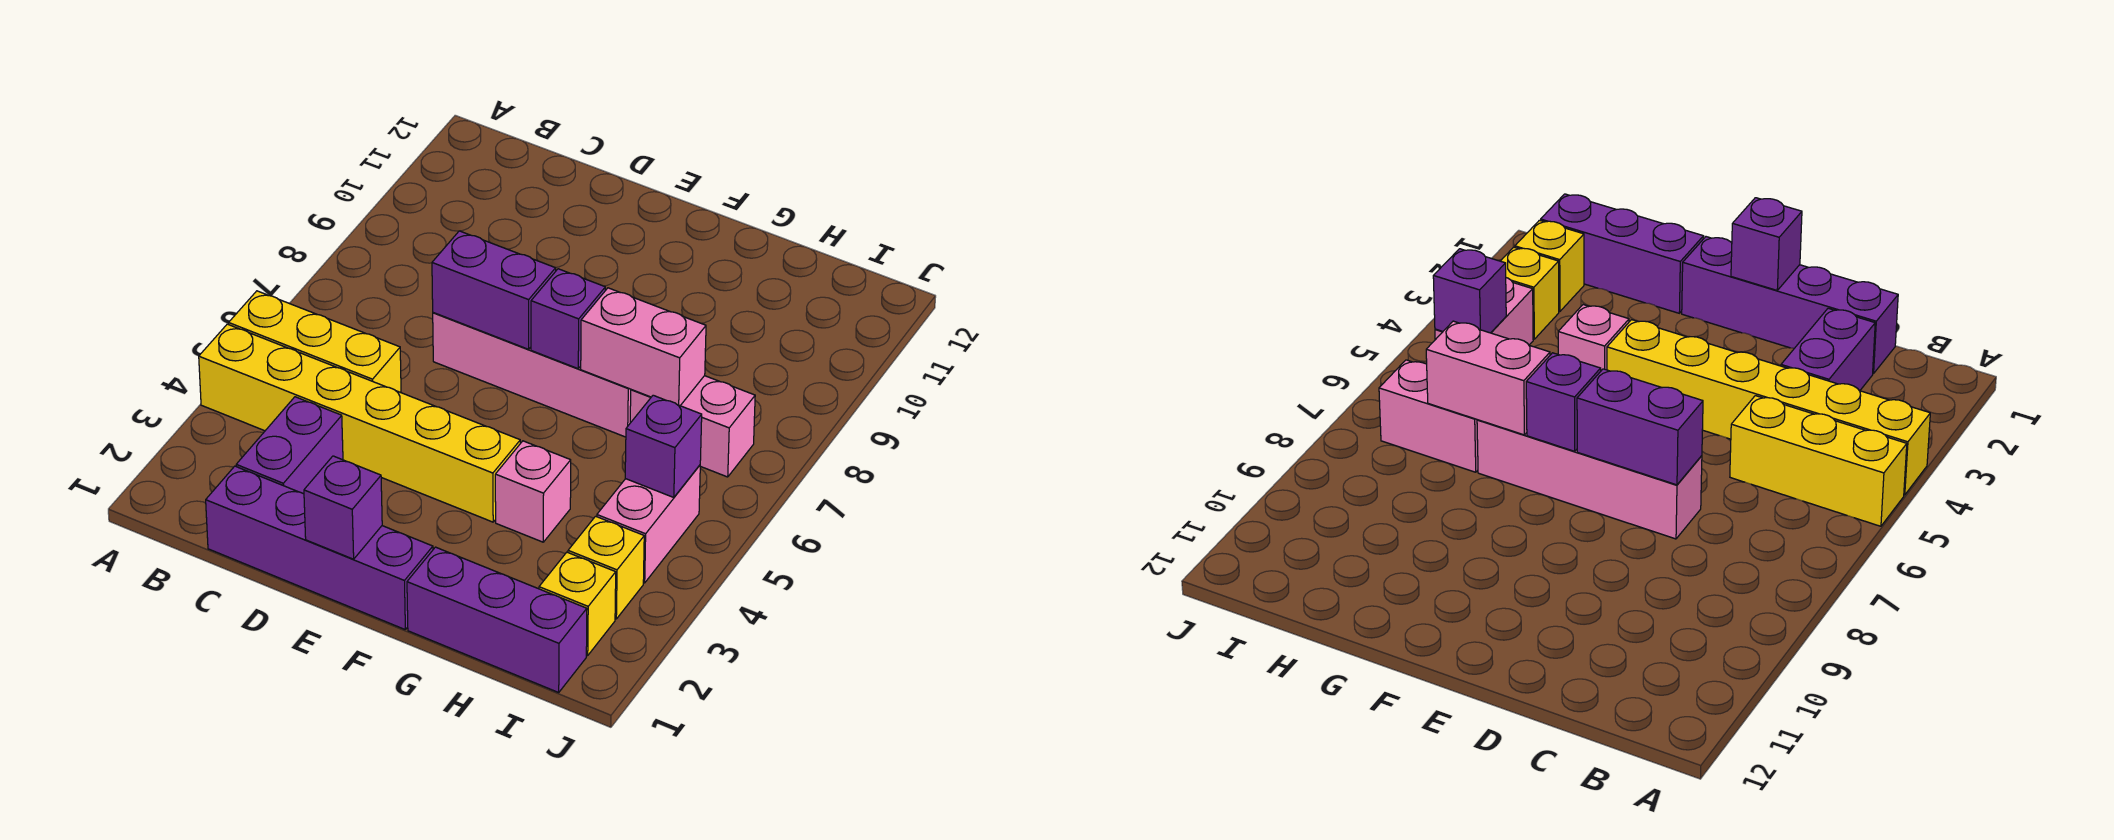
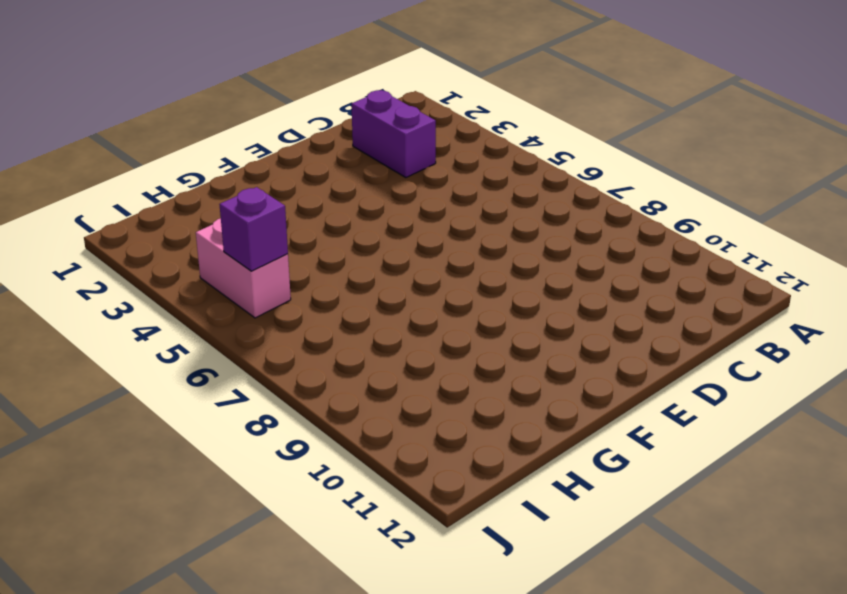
none -> yellow brick A4:F4 level 1
none -> yellow brick A5:C5 level 1
none -> purple brick C1:F1 level 1

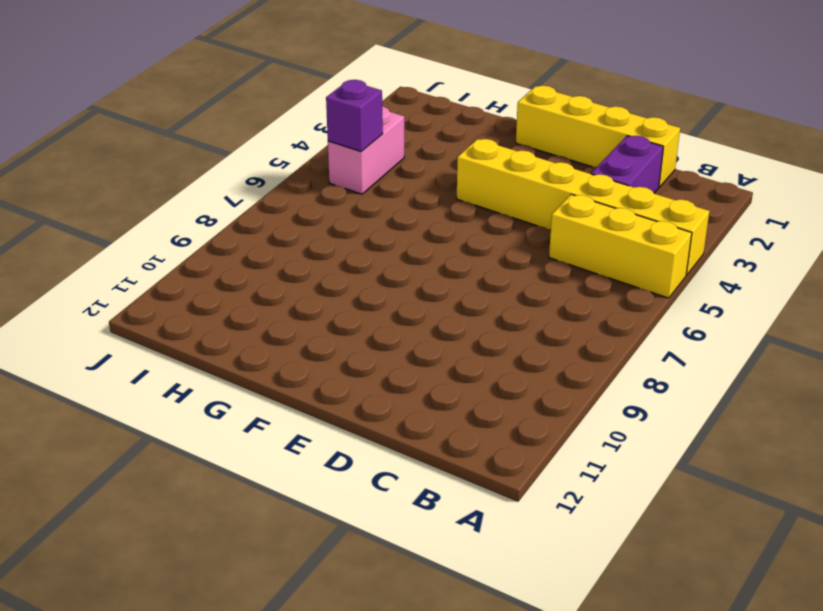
yellow brick C1:F1 level 1 -> purple brick C1:F1 level 1
none -> pink brick D7:G7 level 1
none -> purple brick G1:I1 level 1
none -> pink brick G4 level 1

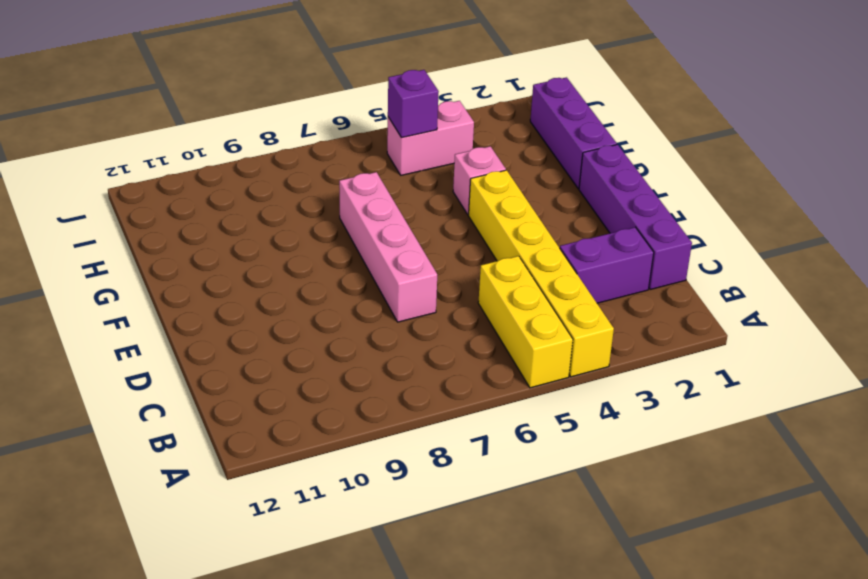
none -> pink brick H7:I7 level 1
none -> yellow brick I2 level 1
none -> yellow brick I3 level 1

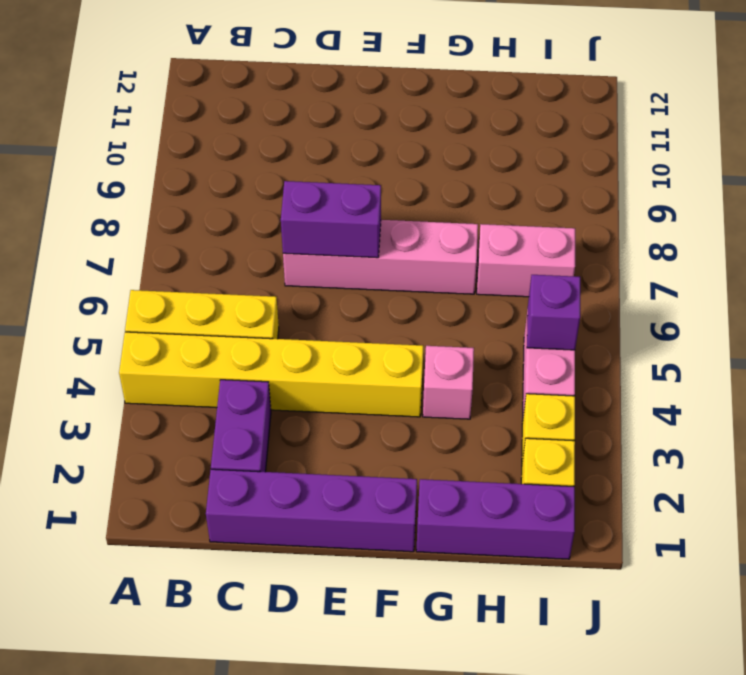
none -> purple brick E1 level 2
none -> purple brick F7 level 2
none -> pink brick G7:H7 level 2

